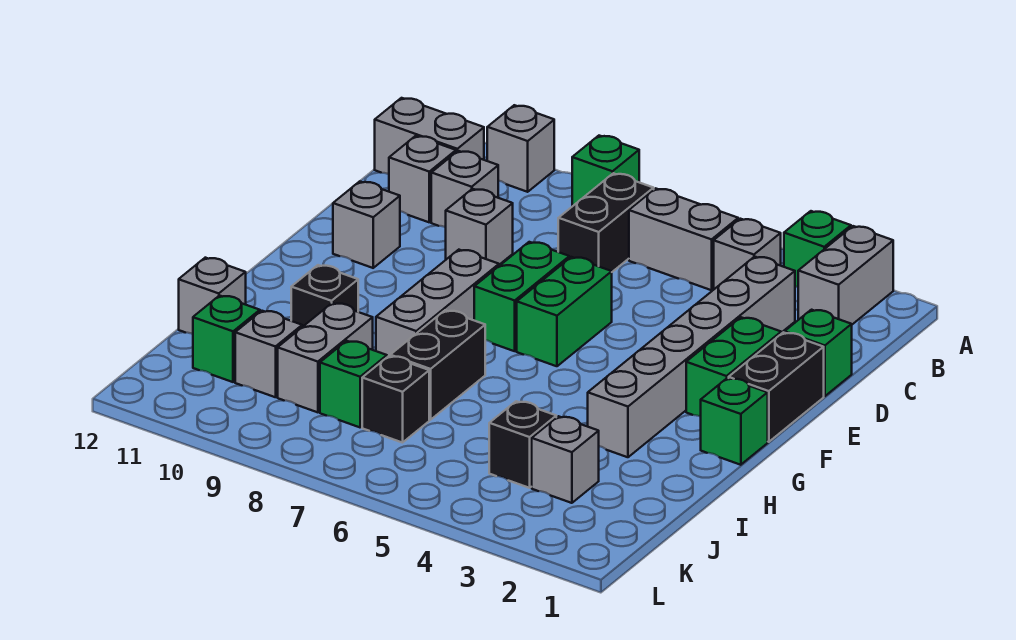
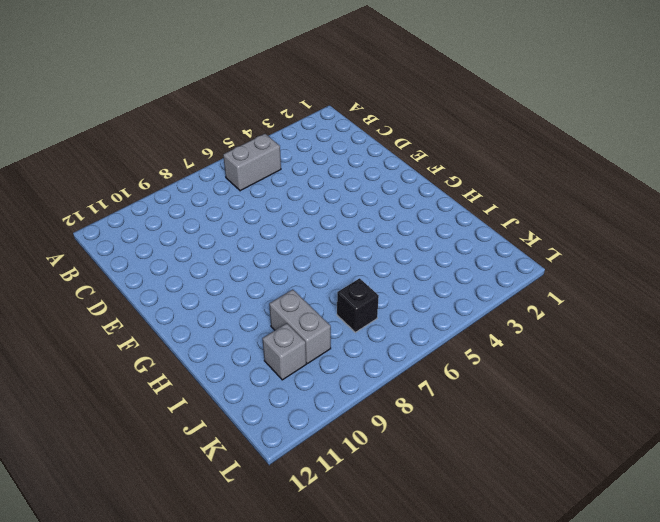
none -> grey brick A2:B2 level 1
none -> green brick A3 level 1
none -> green brick A8 level 1
none -> grey brick A10 level 1

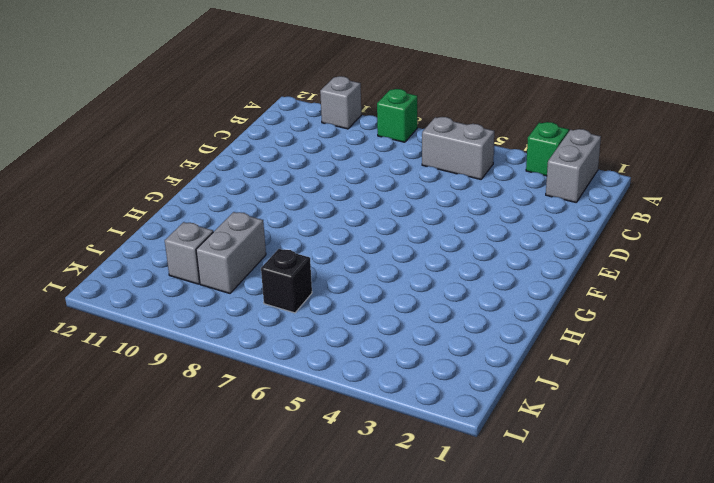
none -> grey brick B4 level 1
none -> black brick B7:C7 level 1
none -> grey brick B11:B12 level 1
none -> grey brick C3:H3 level 1

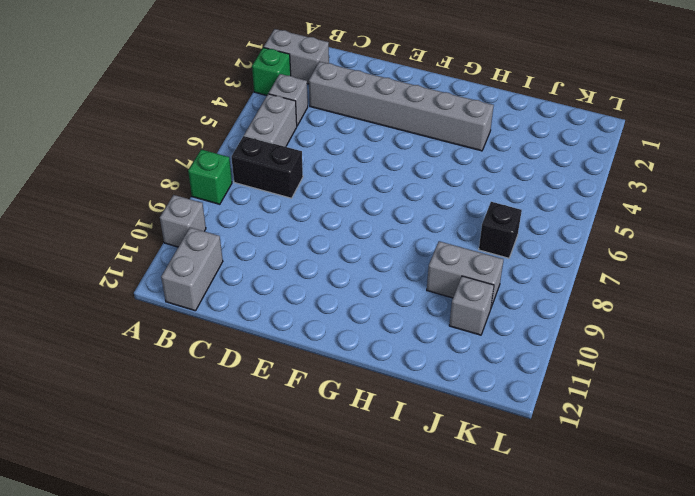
none -> grey brick C10 level 1
none -> grey brick C11 level 1
none -> green brick D1 level 1
none -> grey brick D9 level 1

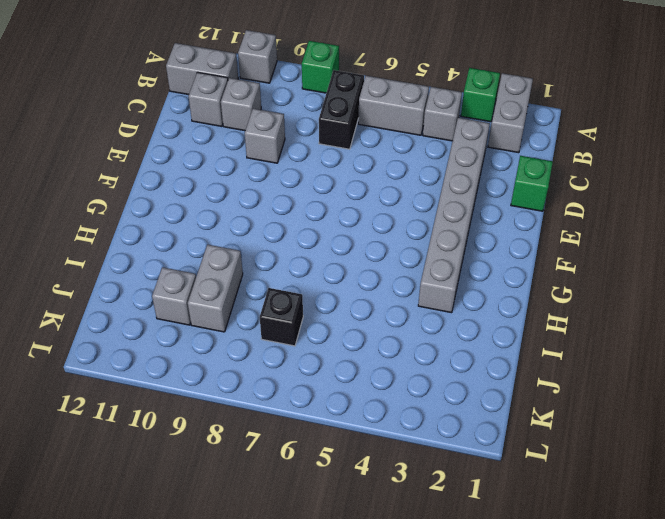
none -> black brick E1:F1 level 1
none -> green brick E2:F2 level 1
none -> green brick E6:F6 level 1
none -> green brick E7:F7 level 1

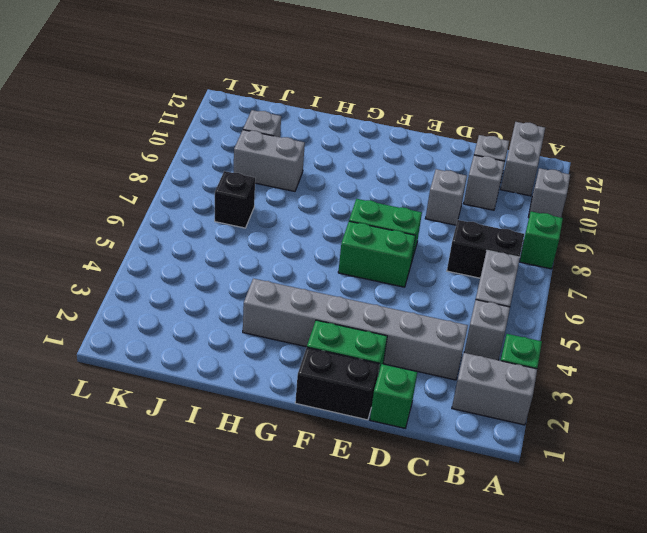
none -> grey brick E11 level 1
none -> grey brick F8:H8 level 1
none -> green brick G1 level 1
none -> black brick H7:I7 level 1

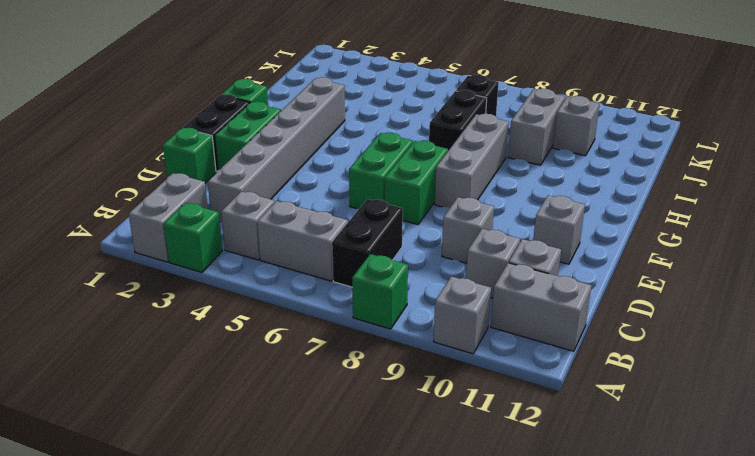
none -> black brick H10 level 1
none -> grey brick I12 level 1
none -> grey brick J3 level 1
none -> black brick J4 level 1

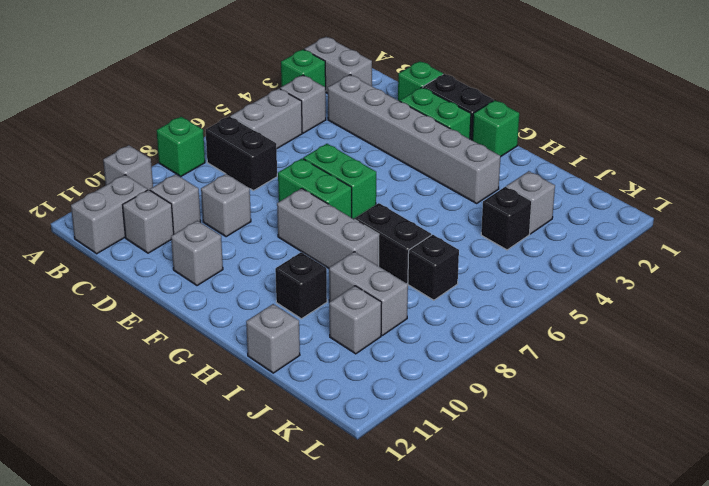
none -> green brick J8 level 1
none -> green brick J11 level 1

